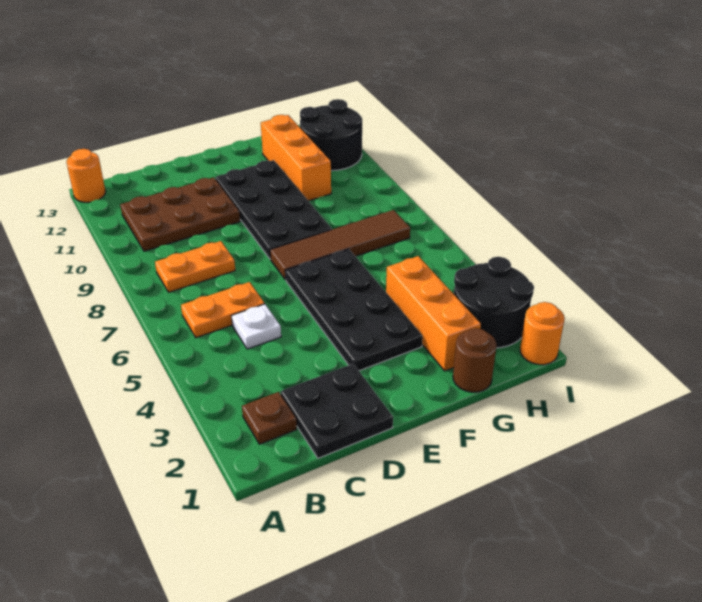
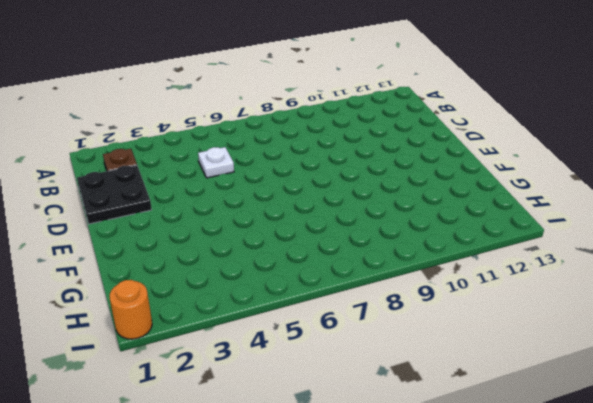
none -> orange round brick A13 level 1
none -> orange plate B6:C6 level 1
none -> orange plate B8:C8 level 1

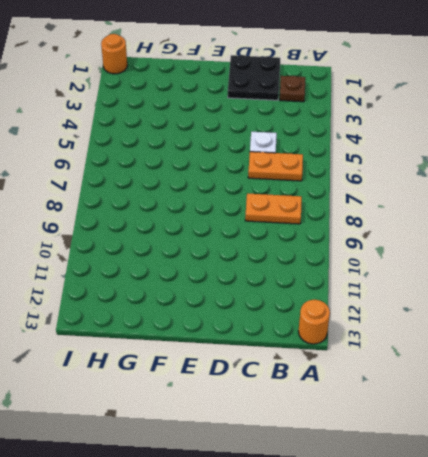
none -> brown plate B10:D11 level 1
none -> black plate E3:F6 level 1
none -> brown tile E7:H7 level 1

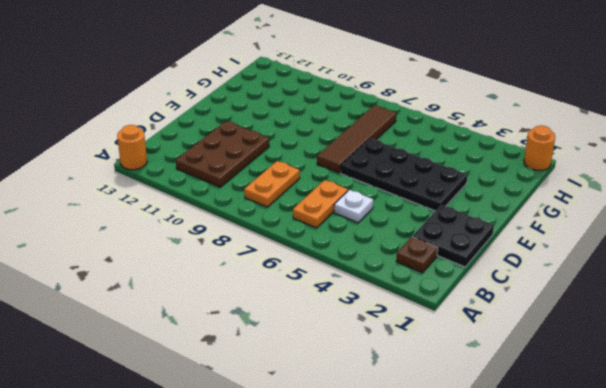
none -> black plate E8:F11 level 1
none -> brown round brick G1 level 1
none -> orange brick G2:G4 level 1

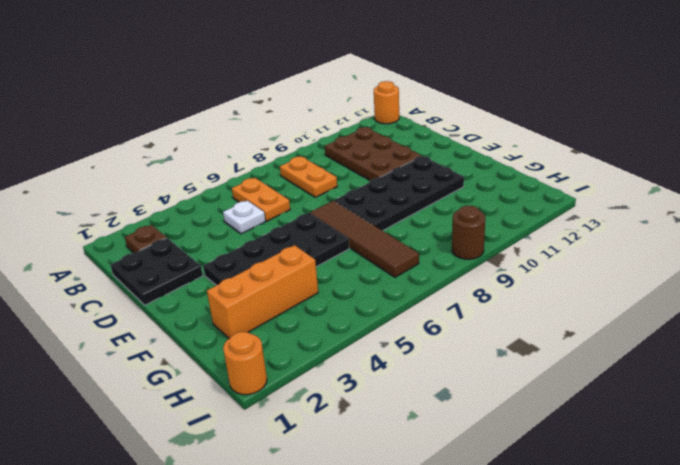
brown round brick I9 level 1 -> brown round brick G1 level 1
none -> orange brick G10:G12 level 1
none -> black round brick H2:I3 level 1
none -> black round brick H11:I12 level 1

